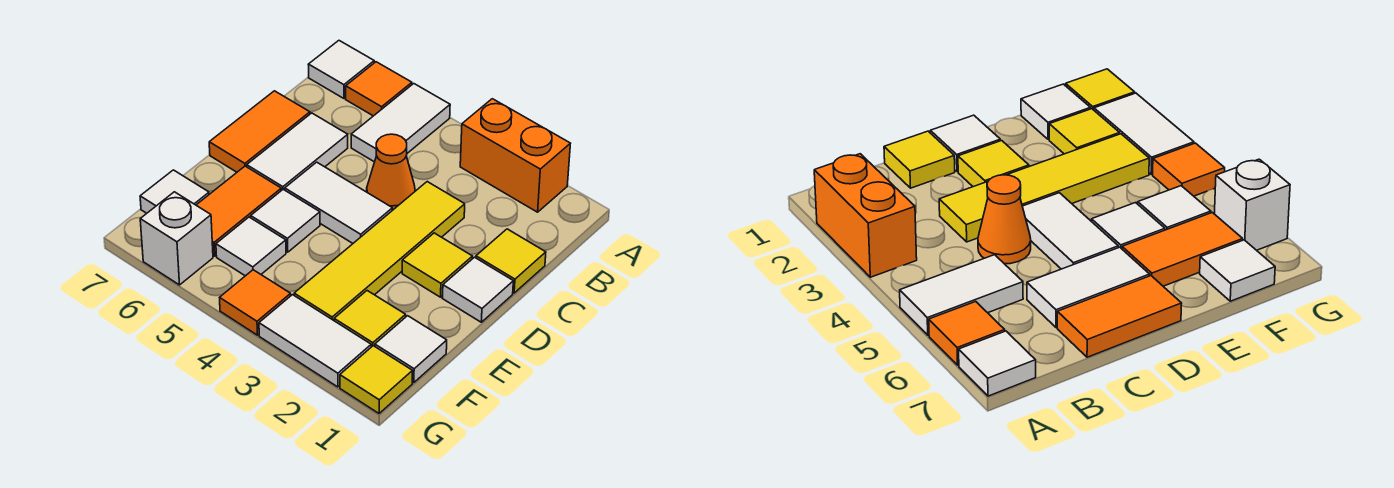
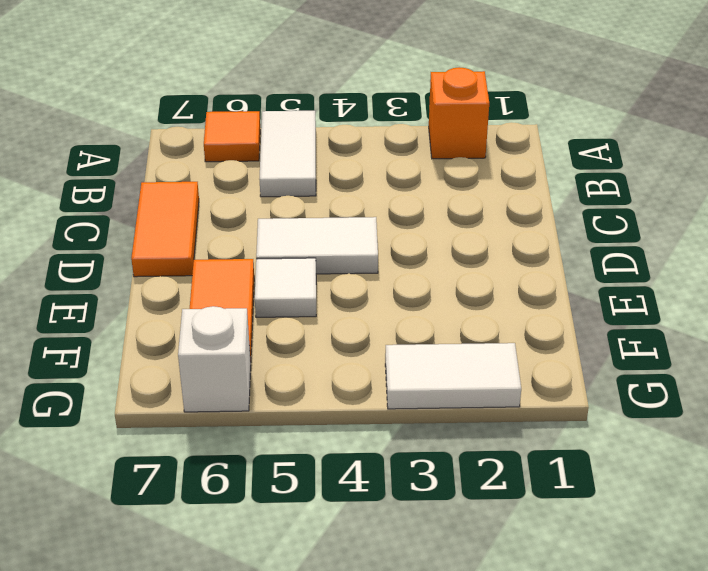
orange brick A2 level 1 -> orange brick A2:A3 level 1
none -> white tile A7 level 1
none -> yellow tile C1 level 1
none -> yellow tile C3:F3 level 1

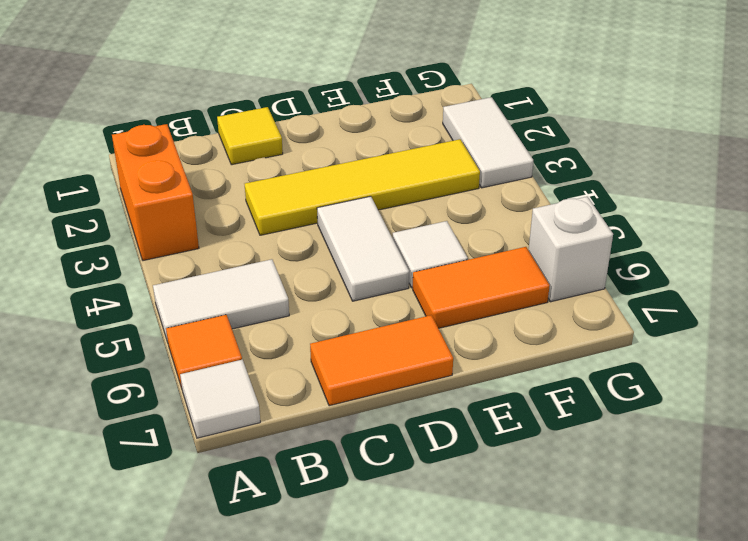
none -> orange cone C4 level 1
none -> white tile C6:D6 level 1
none -> white tile D1 level 1

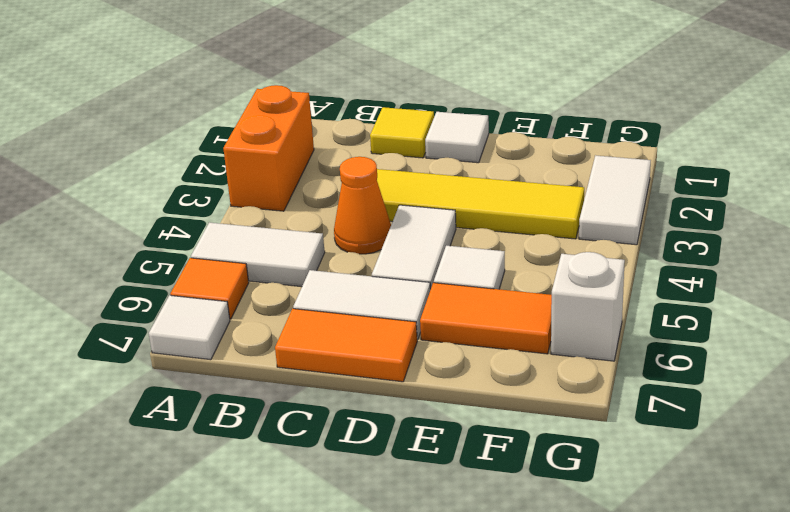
none -> yellow tile D2 level 1
none -> white tile F1 level 1
none -> yellow tile F2 level 1

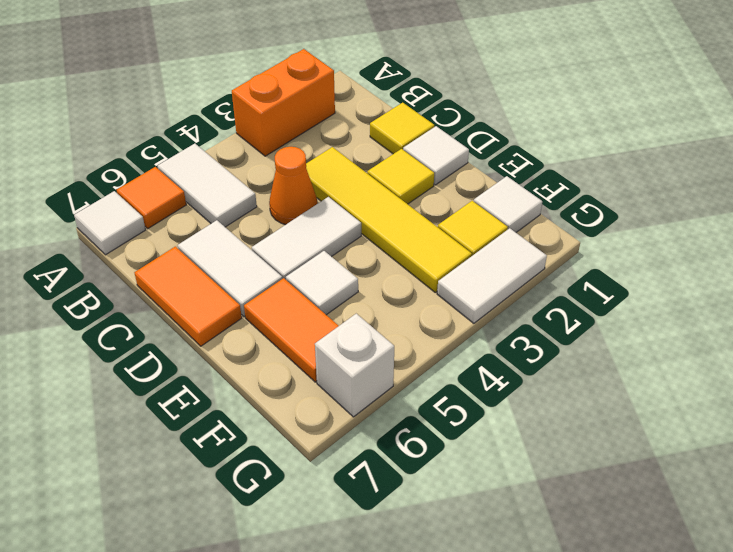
none -> white tile F5 level 1
none -> white tile F7 level 1
none -> yellow tile G1 level 1

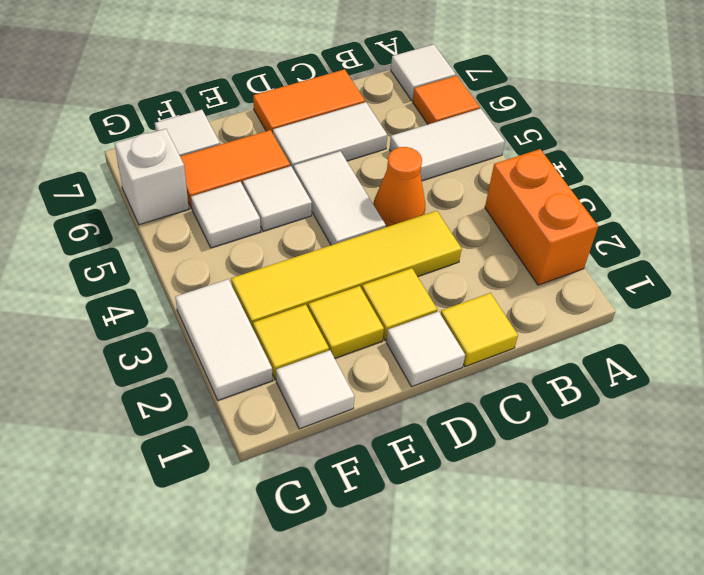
yellow tile E2 level 1 -> yellow tile G1 level 1
none -> orange tile G4 level 1

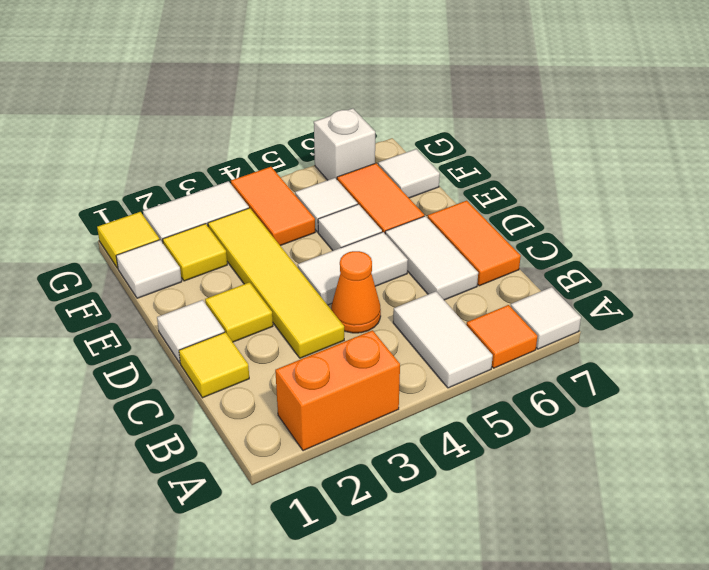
orange tile F4:G4 level 1 -> orange tile G4 level 1

